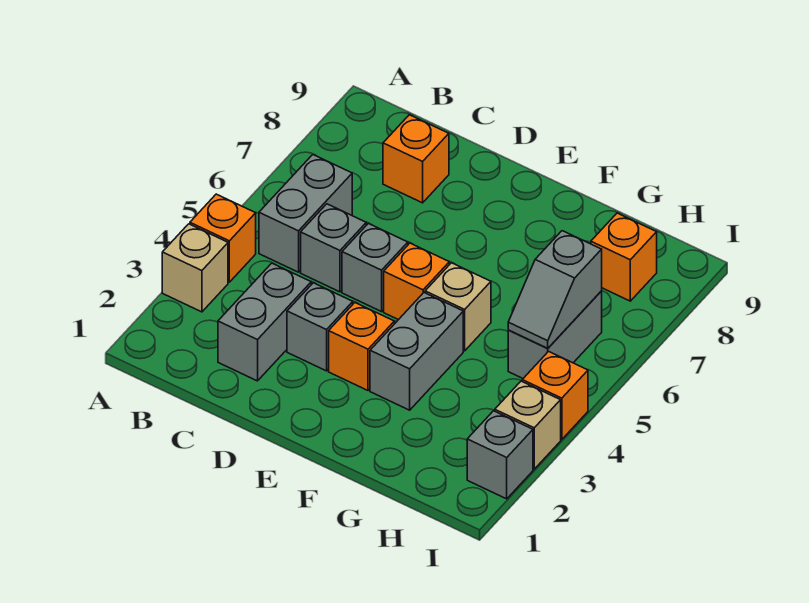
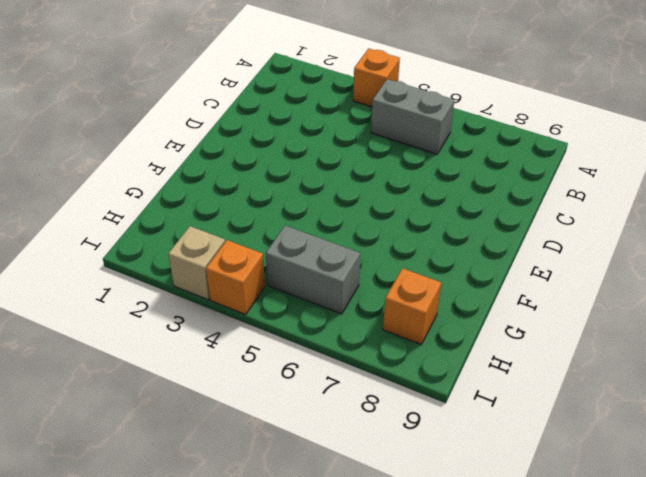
none -> tan brick A3 level 1
none -> grey brick C2:C3 level 1
none -> grey brick C5 level 1

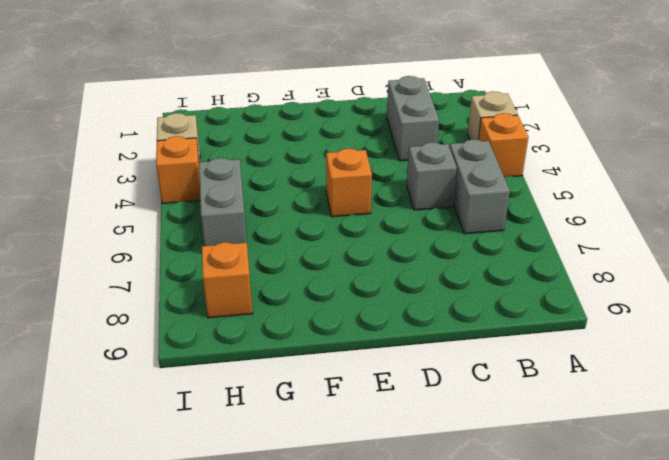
none -> orange brick C8 level 1
none -> grey brick D3 level 1
none -> grey brick D5 level 1

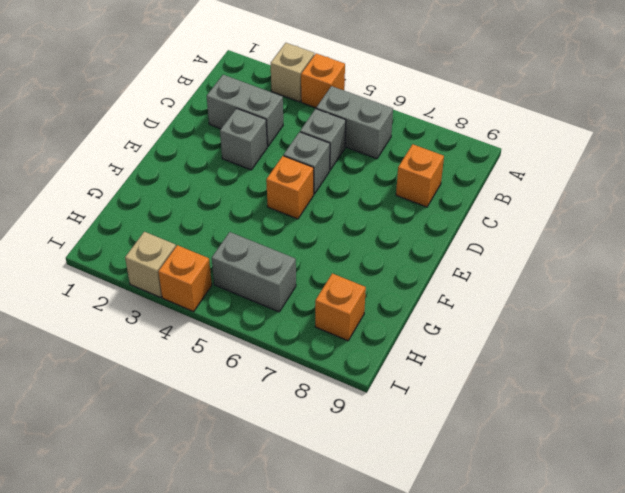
none -> orange brick E3 level 1
none -> grey brick F3:F4 level 1
none -> tan brick F5 level 1

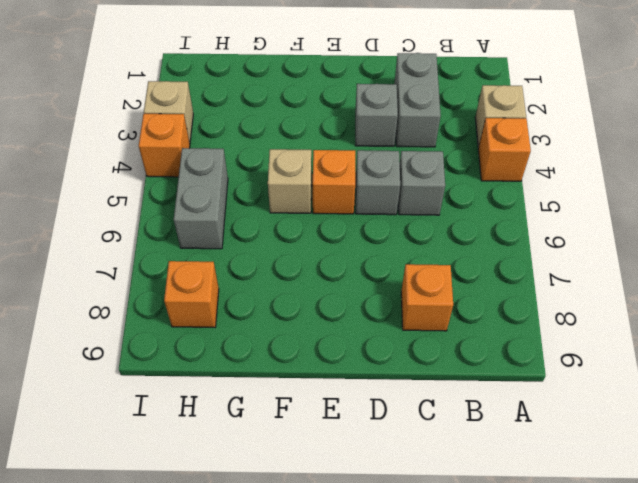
none -> grey brick B5:B6 level 1
none -> orange brick E3 level 1
none -> grey brick F3:F4 level 1

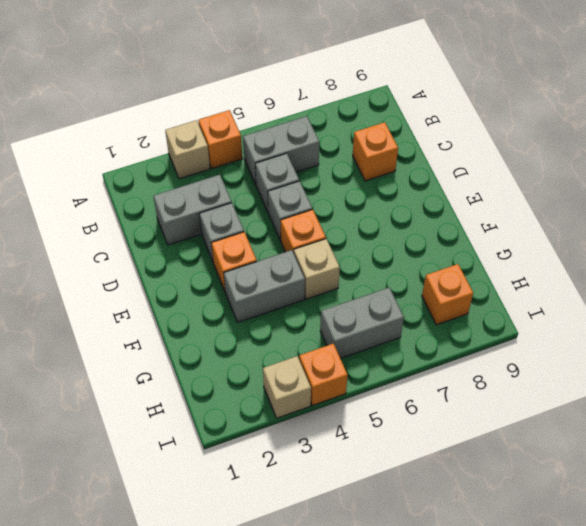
none -> grey brick I2 level 1
none -> grey slope H5:H6 level 2 top 6

